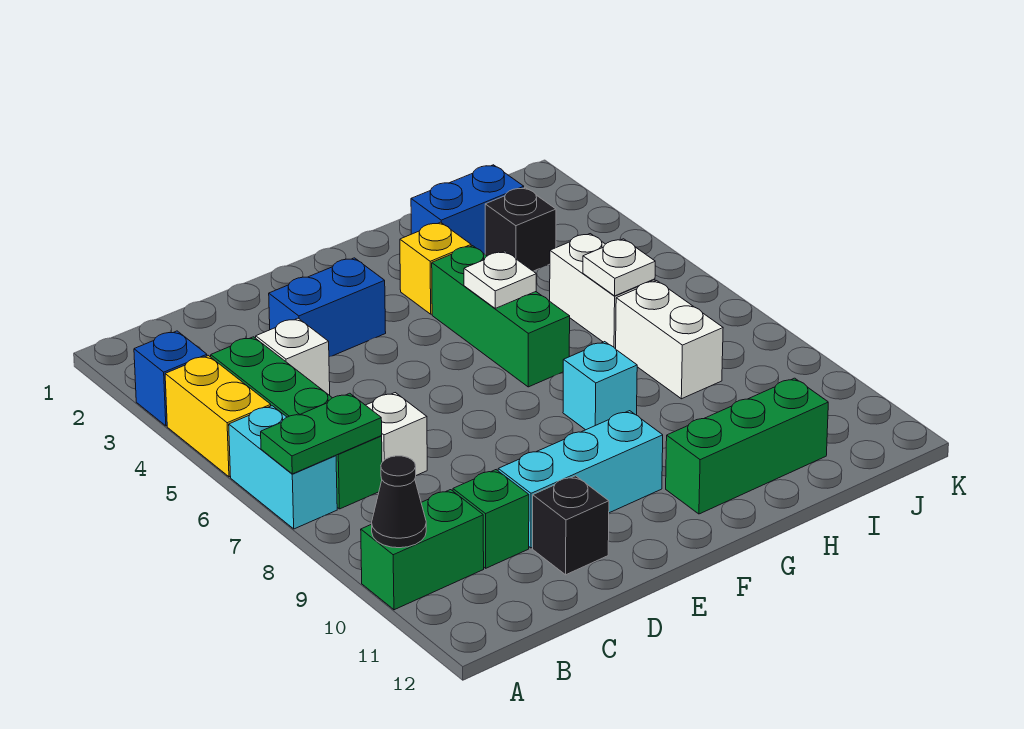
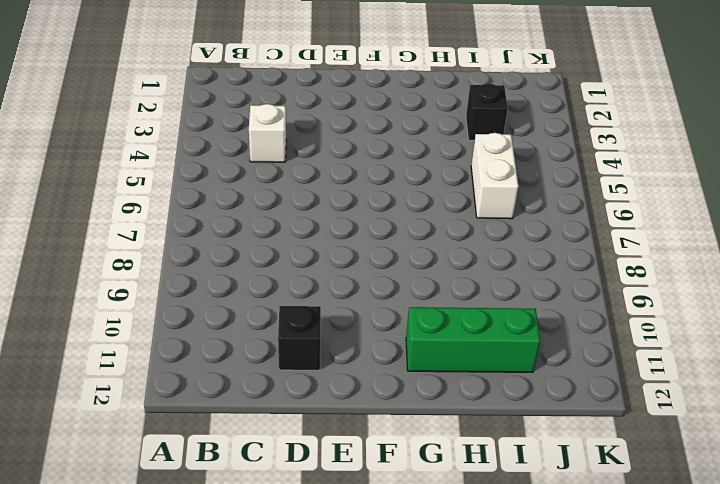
none -> blue brick A3 level 1
none -> yellow brick A4:A5 level 1
none -> cyan brick A6:A7 level 1

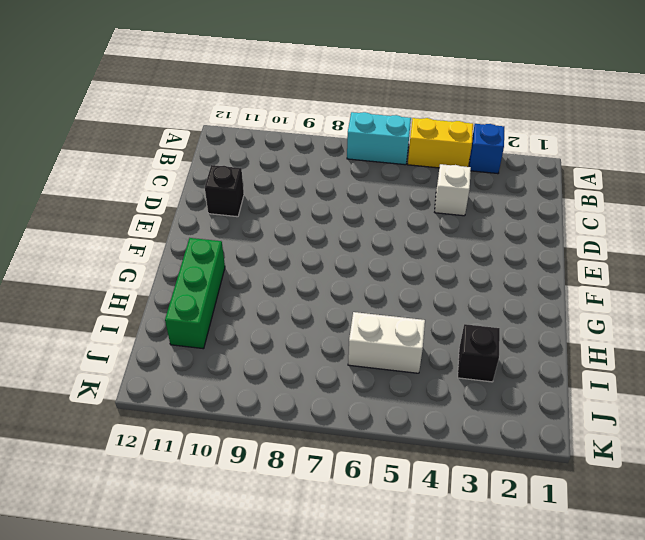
none -> green brick A10:B10 level 1
none -> green brick B4:B7 level 1
none -> white brick C7 level 1

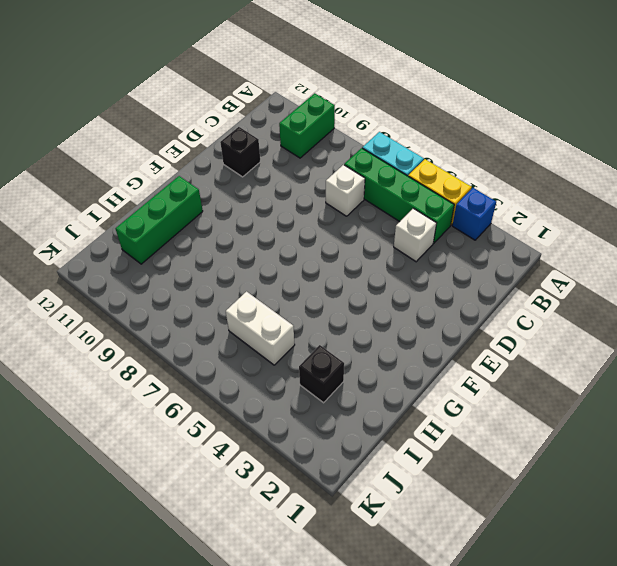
none -> green brick C10 level 1
none -> blue brick D3:E3 level 1
none -> cyan brick D10:F10 level 1

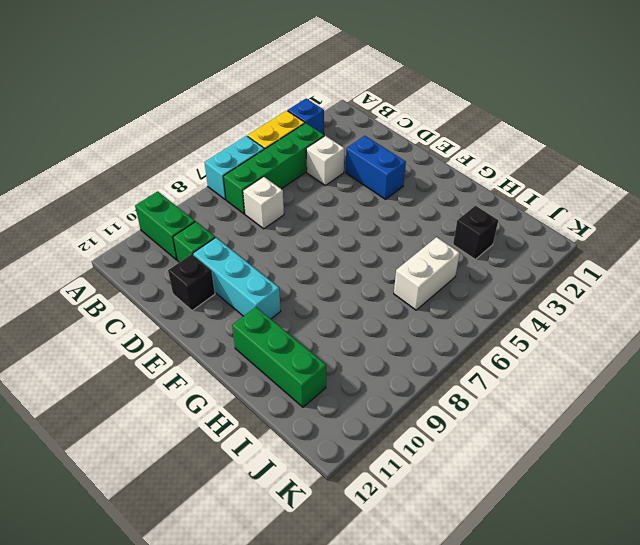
none -> yellow brick G3 level 1
none -> green brick G4:G6 level 1
none -> cyan brick G8 level 1

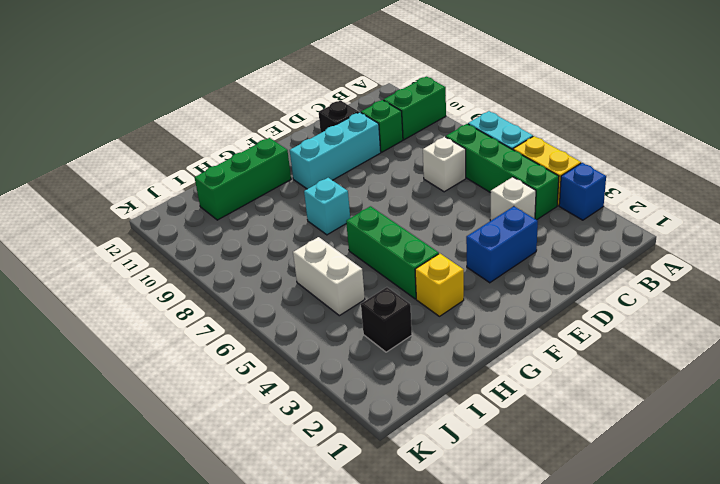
none -> blue brick H2:I2 level 1
none -> white brick I7:I8 level 1
none -> green plate A7:B7 level 2

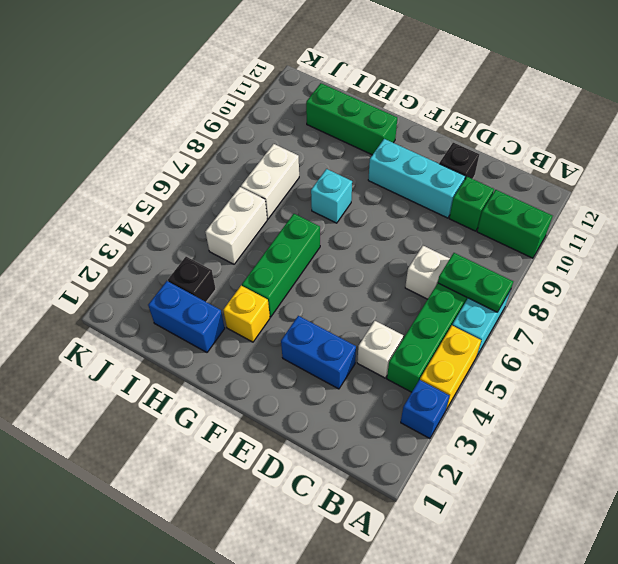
none -> black cone A10 level 2
none -> white plate G5 level 2
none -> white plate I6 level 2

